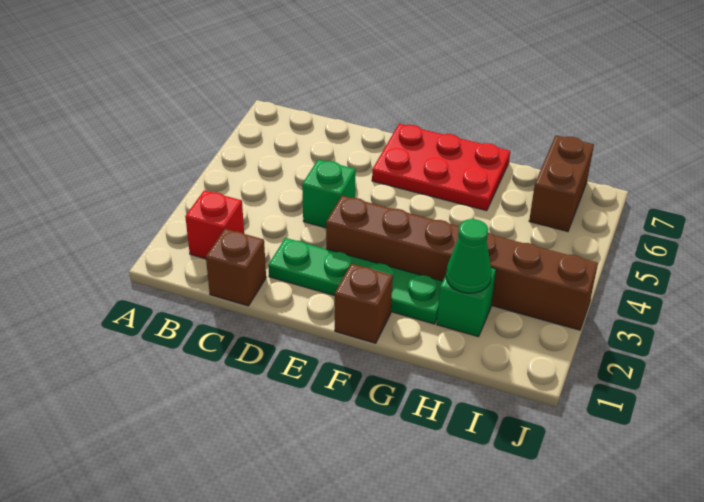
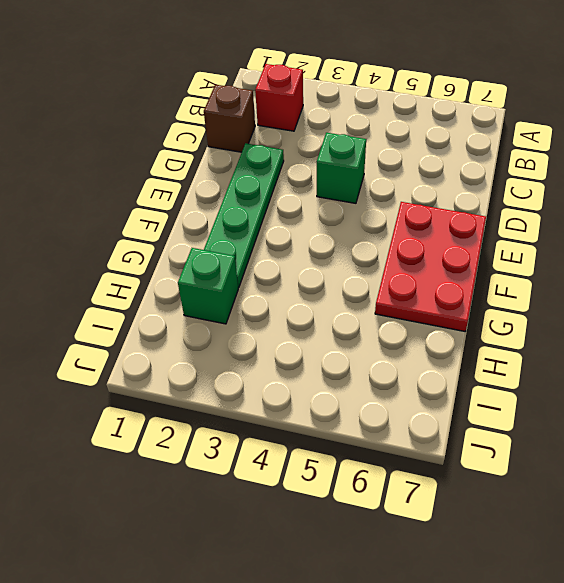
none -> brown brick E3:J3 level 1
none -> brown brick F1 level 1

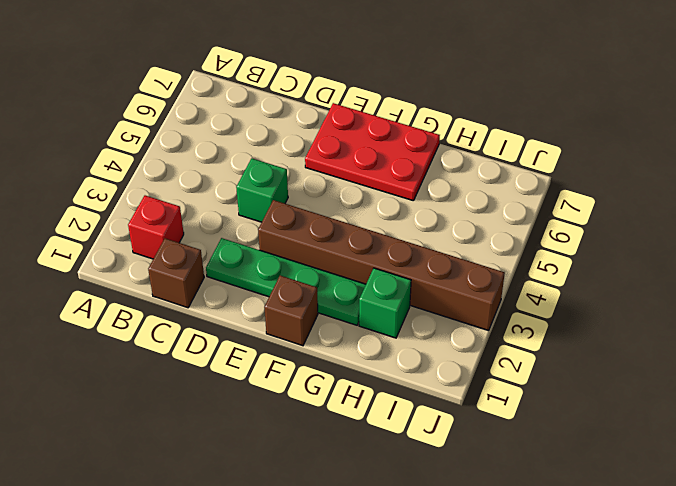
none -> brown brick I6:I7 level 1
none -> green cone H2 level 2

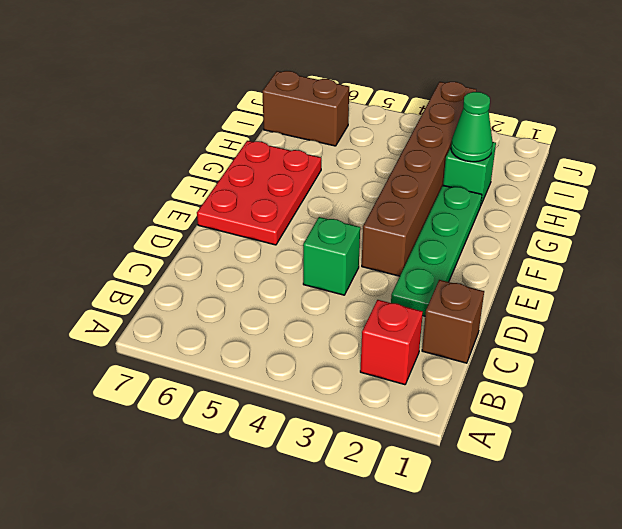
none -> brown brick F1 level 1

